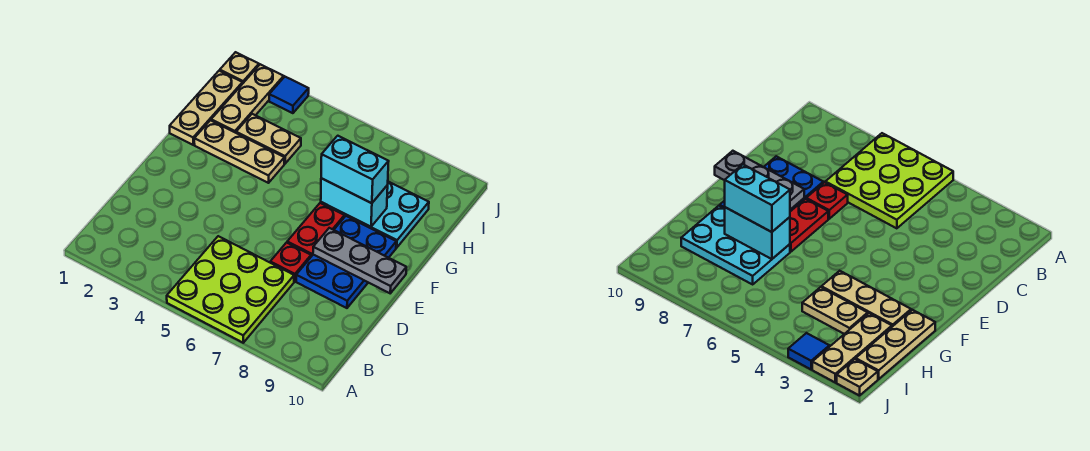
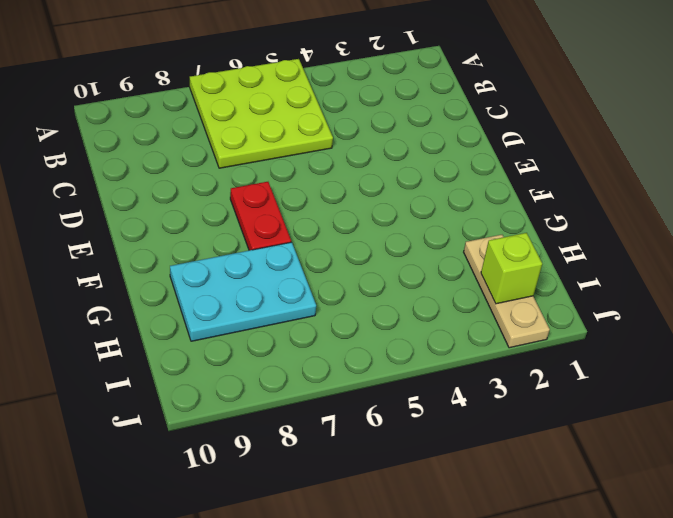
lime brick I2 level 2 -> none
none -> red plate D7 level 1
none -> blue plate D8:F9 level 1
none -> tan plate G1:I1 level 1

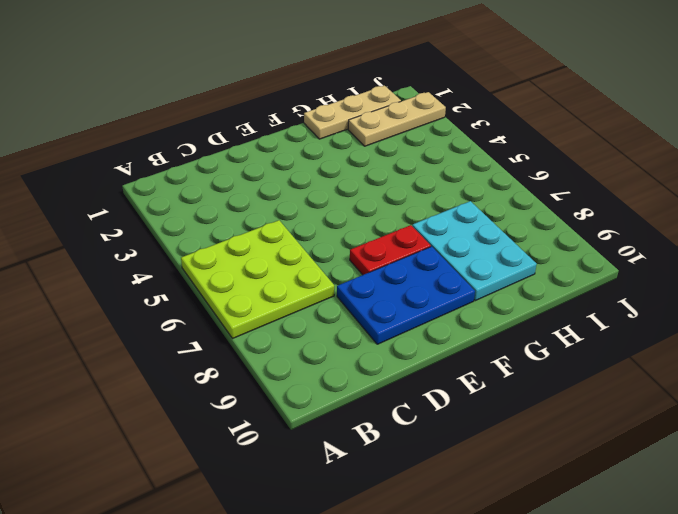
none -> red plate D7 level 1
none -> tan plate G2:G4 level 1
none -> tan plate H3:H4 level 1

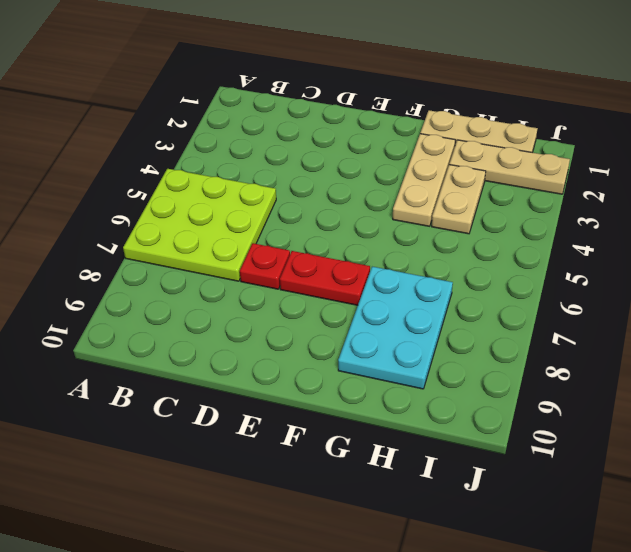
none -> blue plate D8:F9 level 1
none -> tan plate J1 level 1
none -> blue tile J3 level 1

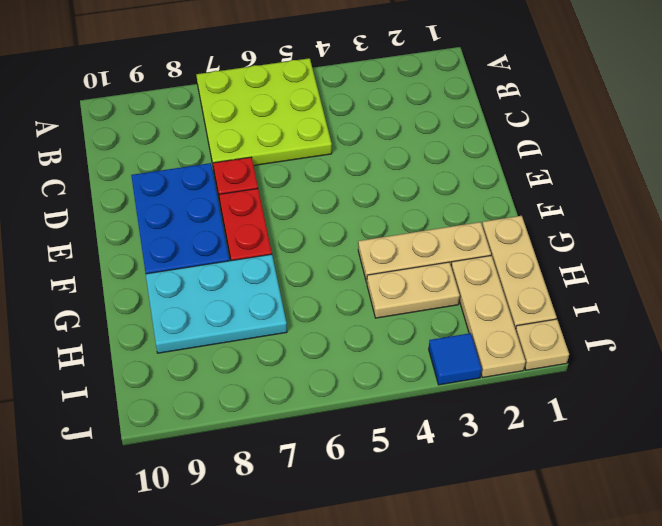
none -> grey plate E8:E10 level 2
none -> cyan brick G7:G8 level 2
none -> cyan brick G7:G8 level 3

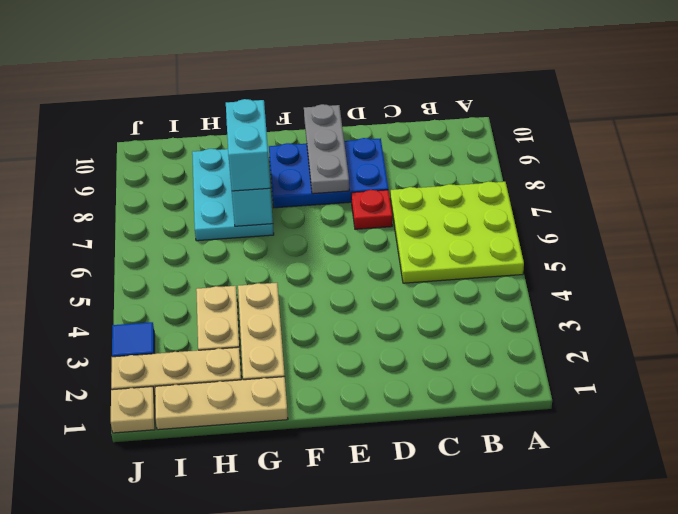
none -> red plate E7:F7 level 1

